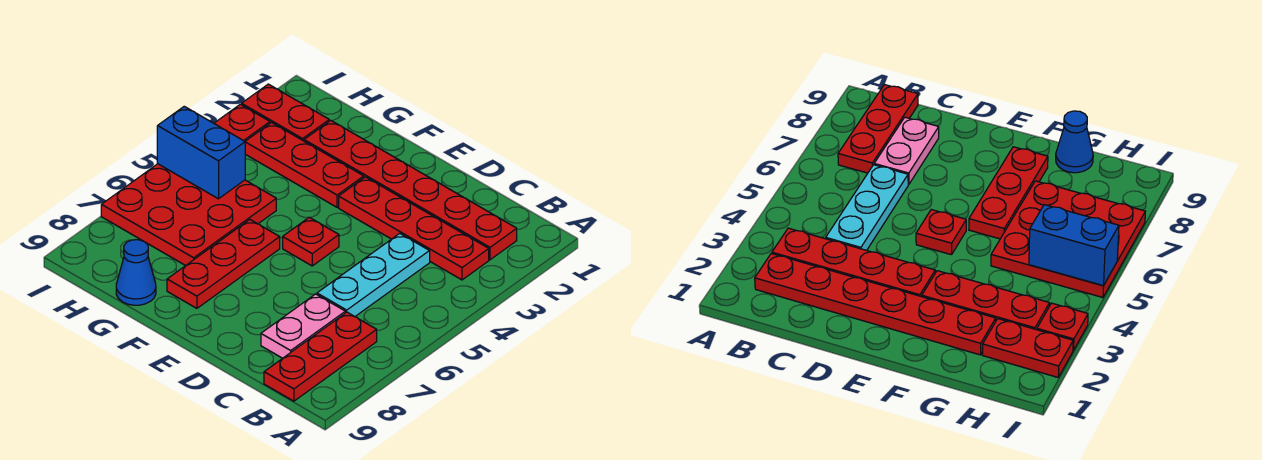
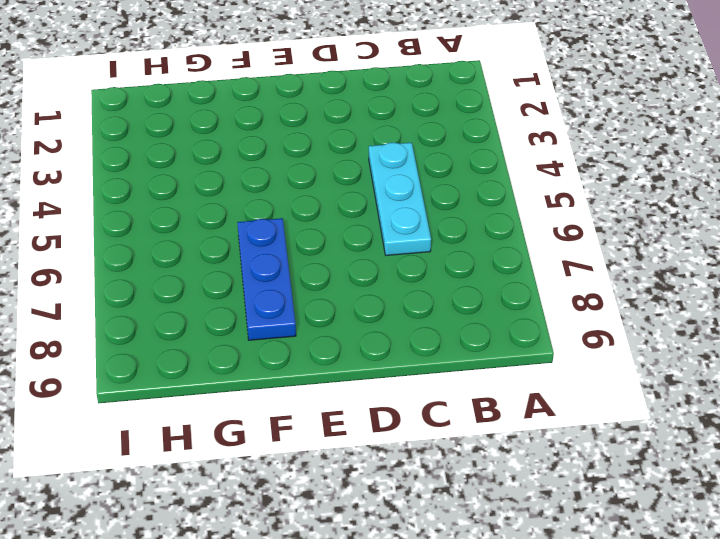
blue plate F6:F8 level 1 -> red plate F6:F8 level 1
none -> red plate B2:G2 level 1
none -> red plate B3:E3 level 1
none -> red plate B7:B9 level 1

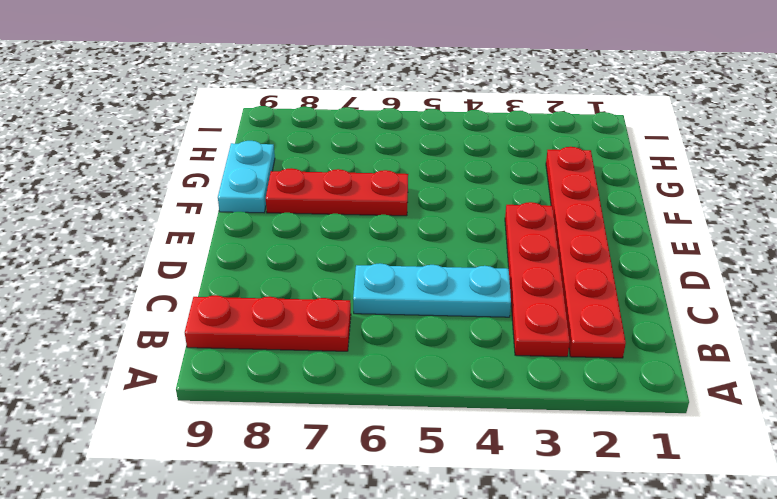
cyan plate F9:G9 level 1 -> blue cone G9 level 1
none -> pink plate C7:C8 level 1
none -> red plate E5 level 1
none -> red plate F3:H3 level 1

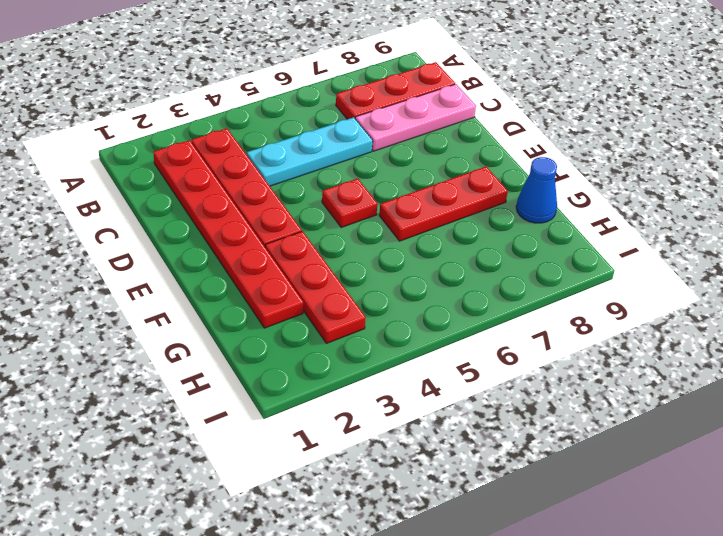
pink plate C7:C9 level 1 -> pink plate C7:C8 level 1
none -> red plate G5:I7 level 1
none -> red plate H2:I2 level 1
none -> red plate I3 level 1

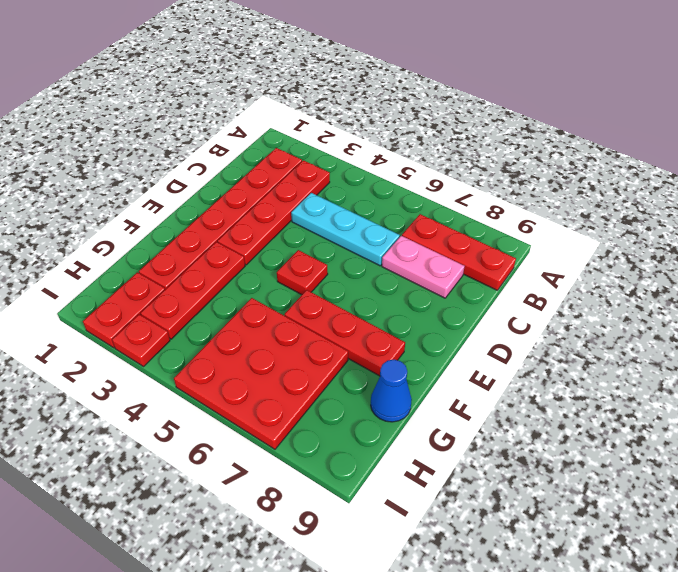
none -> blue brick H5:I5 level 2

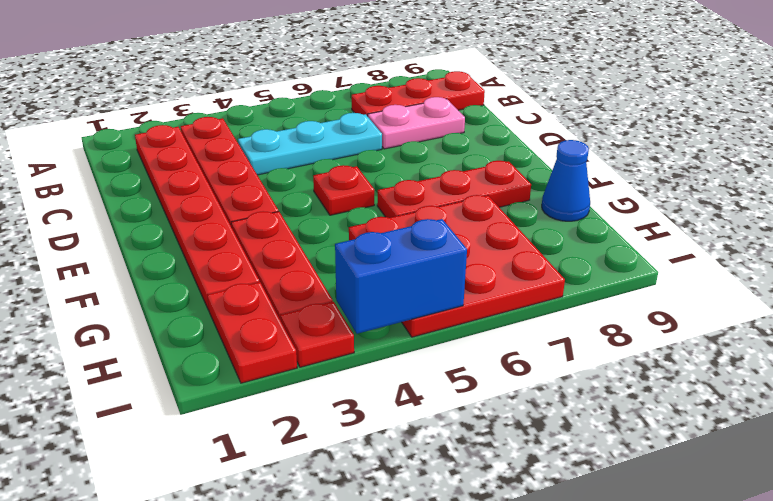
blue brick I4:I5 level 2 -> blue brick H5:I5 level 2

